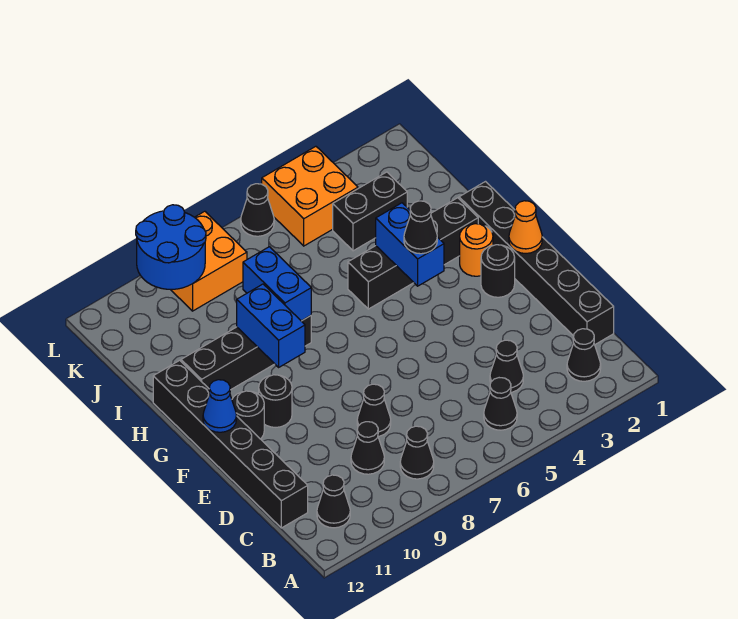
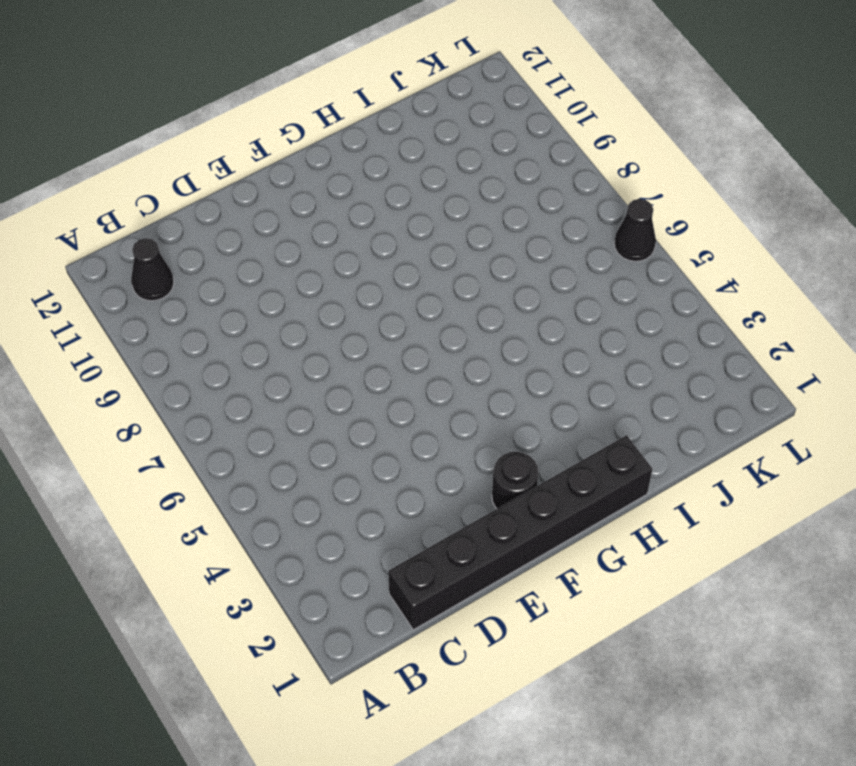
none -> black cone B2 level 1
none -> black cone B5 level 1
none -> black cone B8 level 1

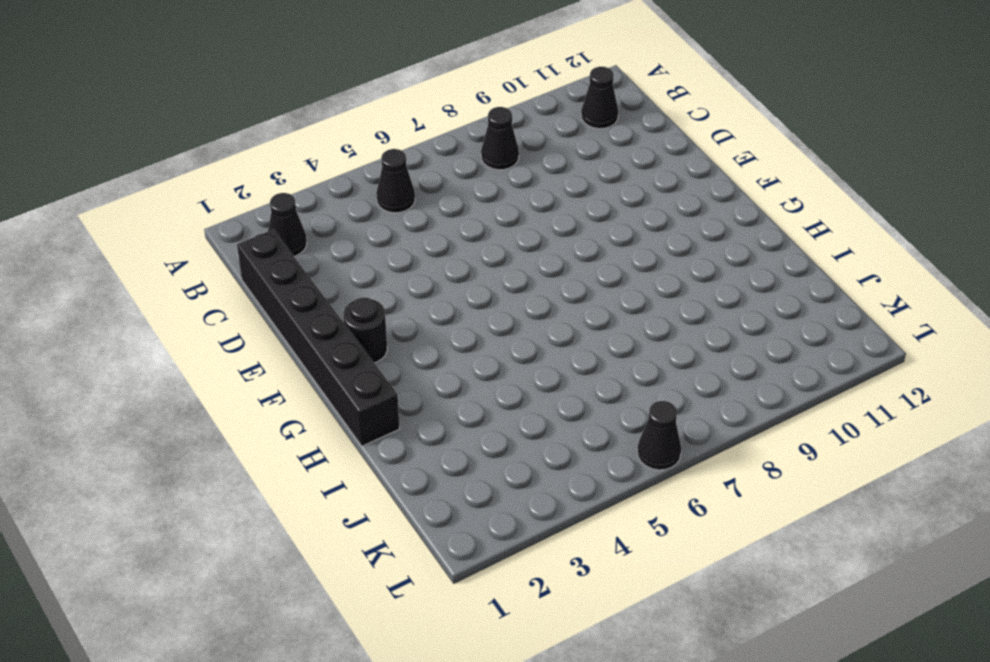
none -> black cone C4 level 1
none -> black cone C9 level 1
none -> black brick C12:H12 level 1

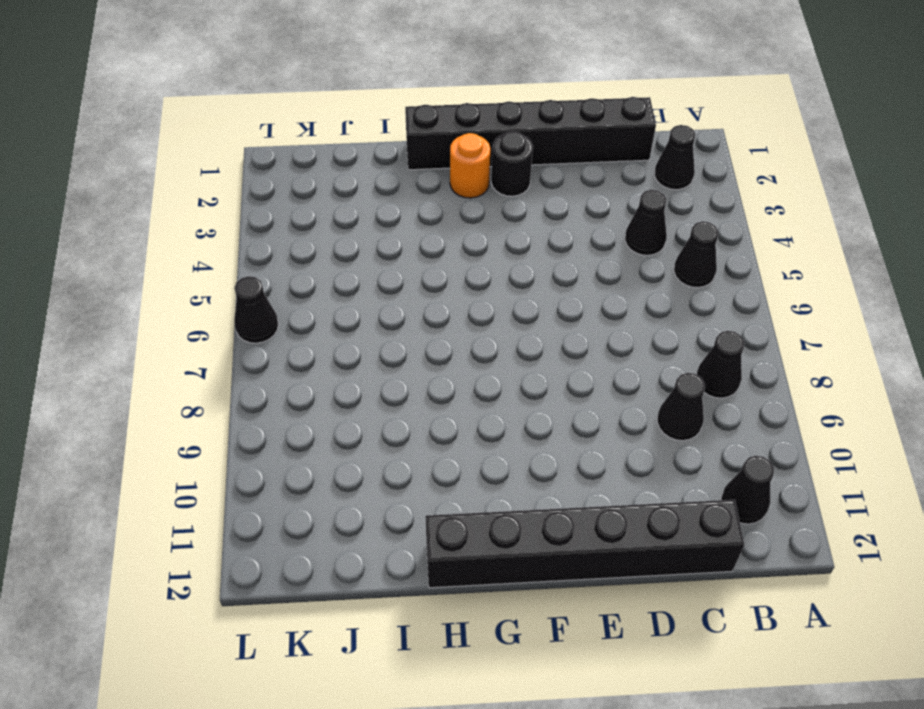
none -> black cone D8 level 1
none -> black round brick F10 level 1
none -> black round brick F11 level 1

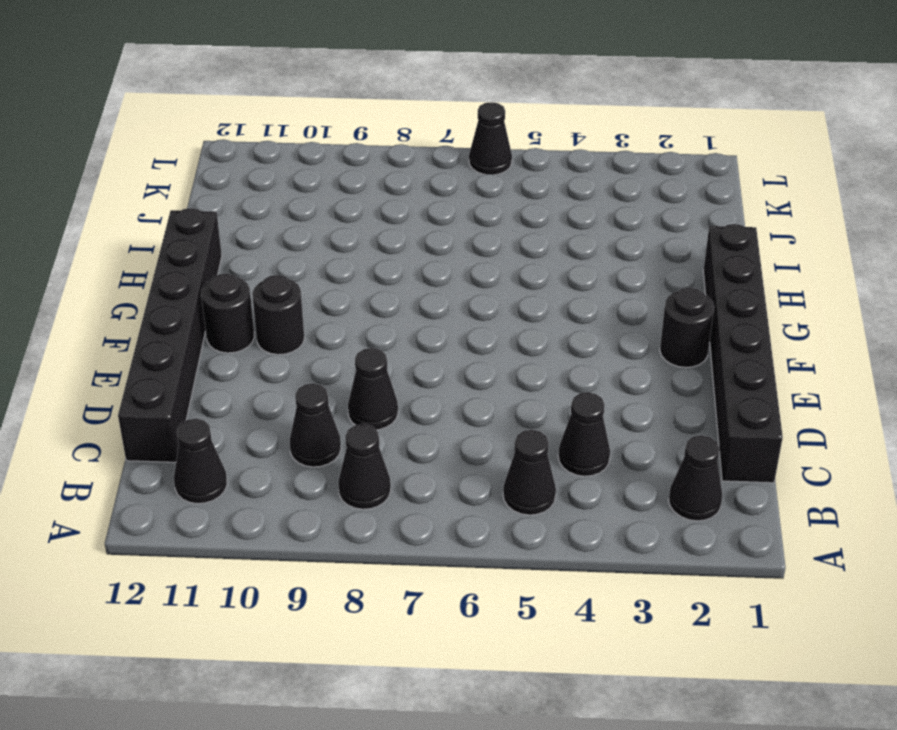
none -> orange round brick G2 level 1
none -> black brick H2:H5 level 1
none -> black brick H8:H11 level 1

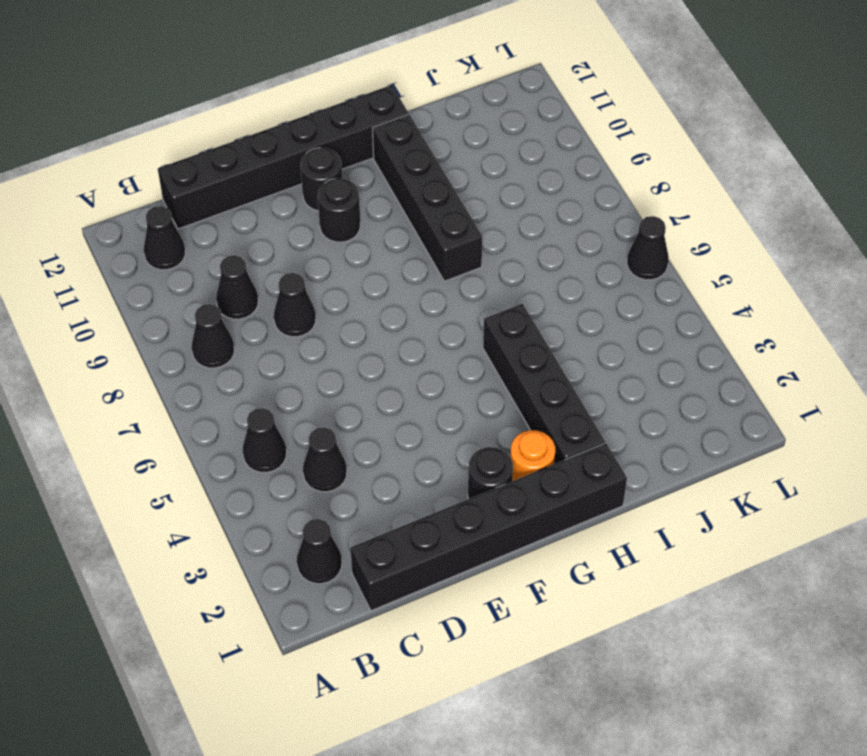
none -> black brick J3:J4 level 1
none -> orange brick K4:L5 level 1
none -> orange brick K8:L9 level 1

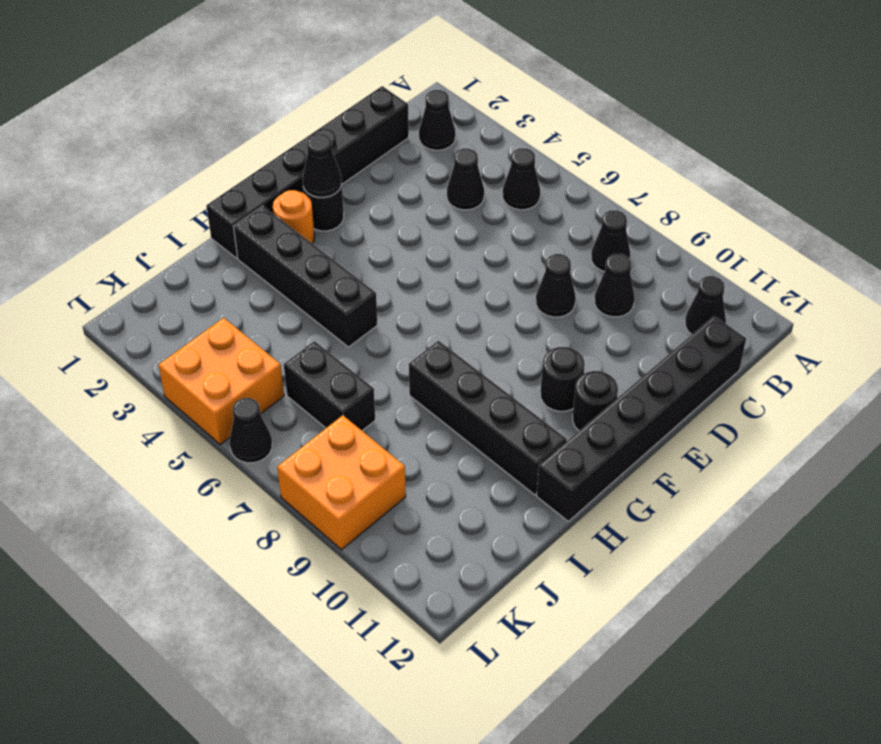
black cone F2 level 2 -> black cone G4 level 3
black brick J6:J7 level 1 -> black brick J3:J4 level 1
none -> orange cone F1 level 2
none -> blue cone F12 level 2
none -> blue brick G4:H4 level 2

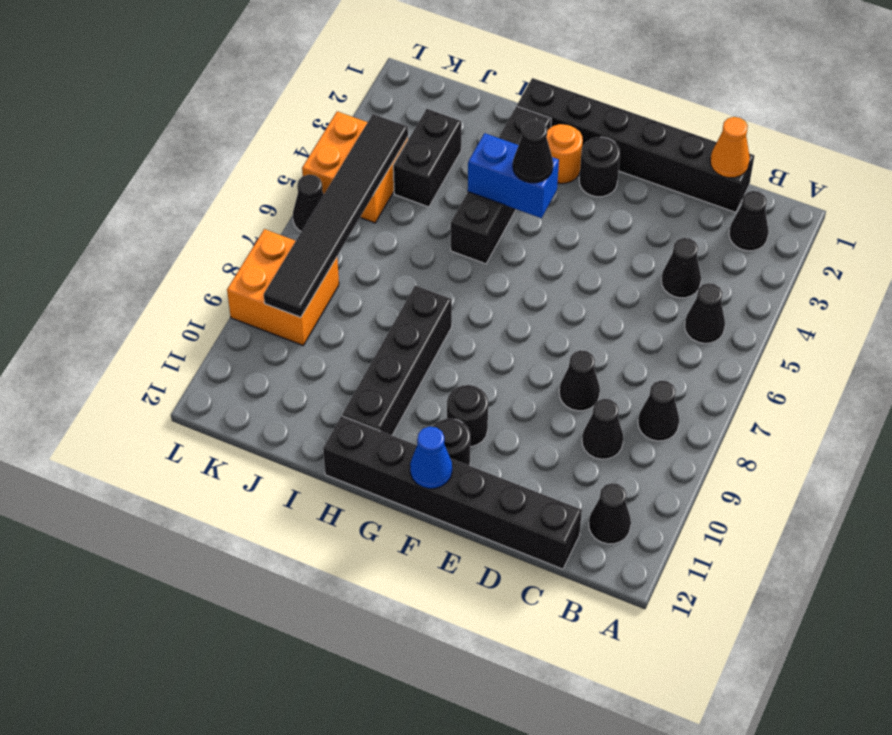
orange cone C1 level 2 -> orange cone F1 level 2
black tile K4:K9 level 2 -> blue round brick K9:L10 level 2
none -> blue brick G9:H9 level 2
none -> blue brick H8:I8 level 2

